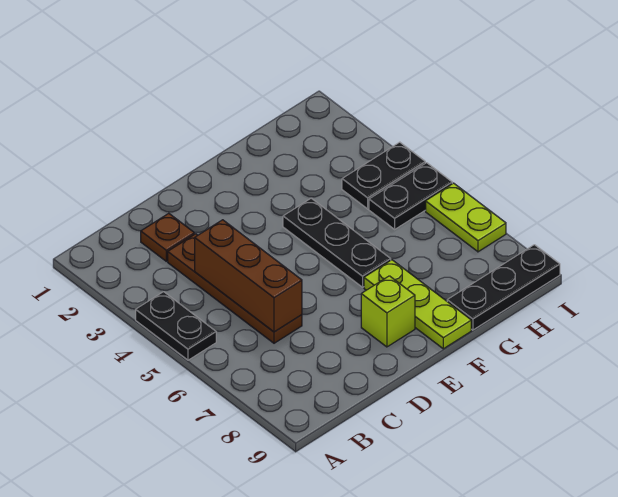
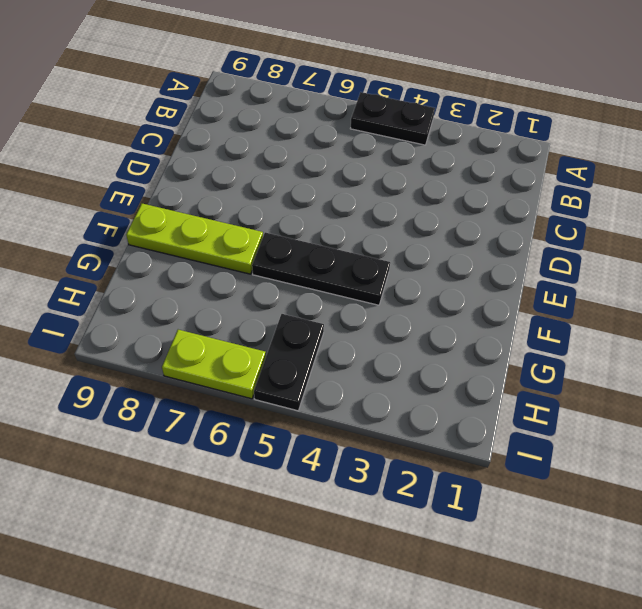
none -> brown plate C2 level 1
none -> brown plate C3:C6 level 1

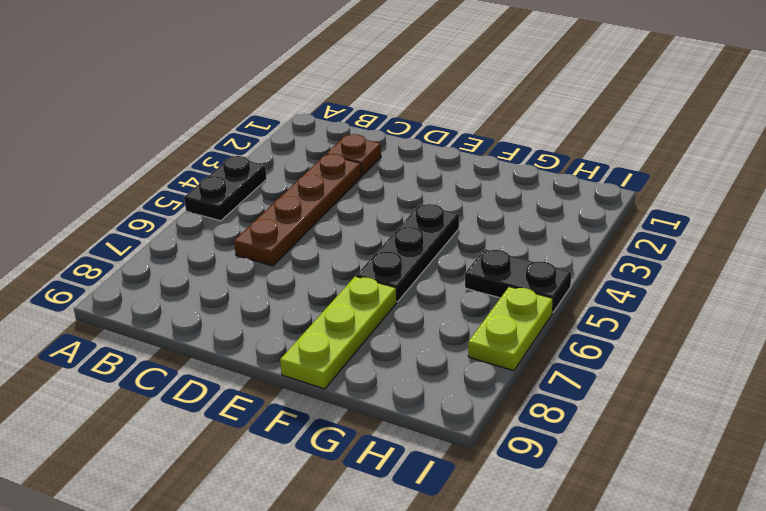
none -> lime brick E8 level 1
none -> black plate G9:I9 level 1

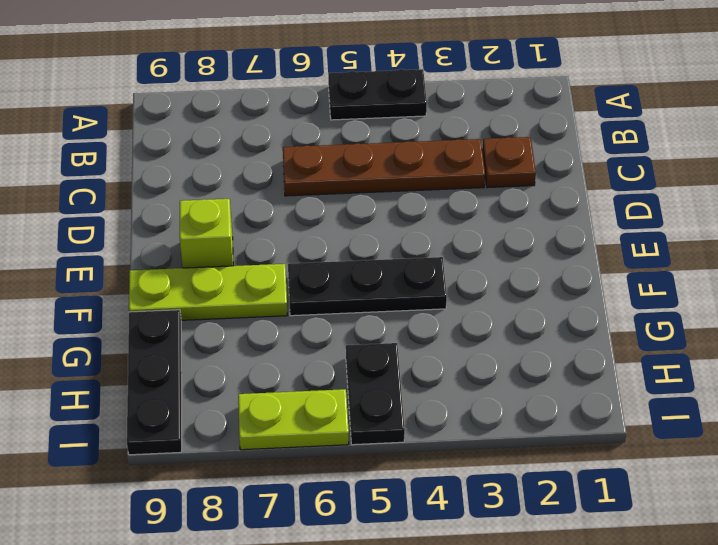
none -> black plate H4:I4 level 1
none -> brown brick C4:C6 level 2

